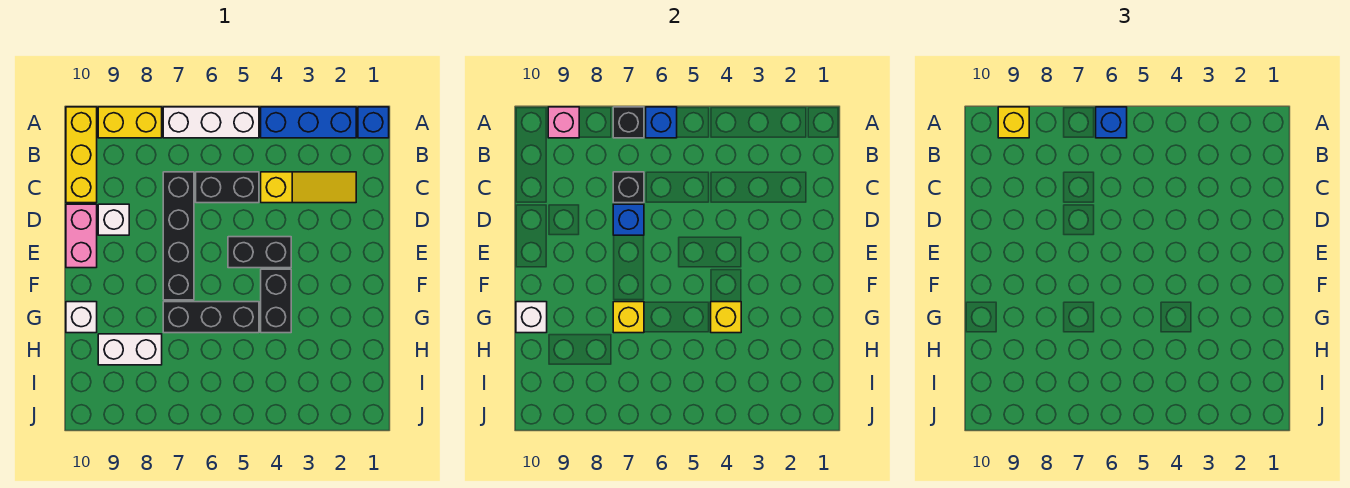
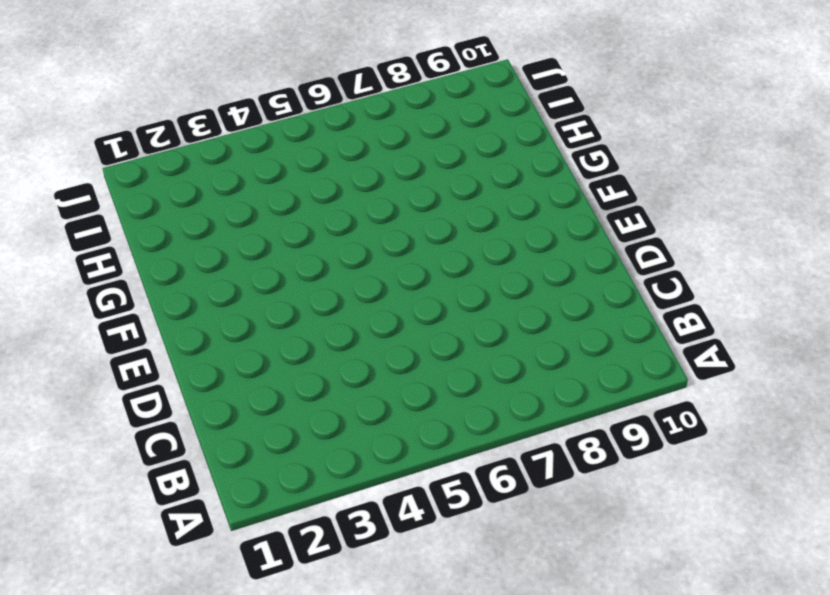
none -> blue brick A1 level 1
none -> blue brick A2:A4 level 1
none -> white brick A5:A7 level 1

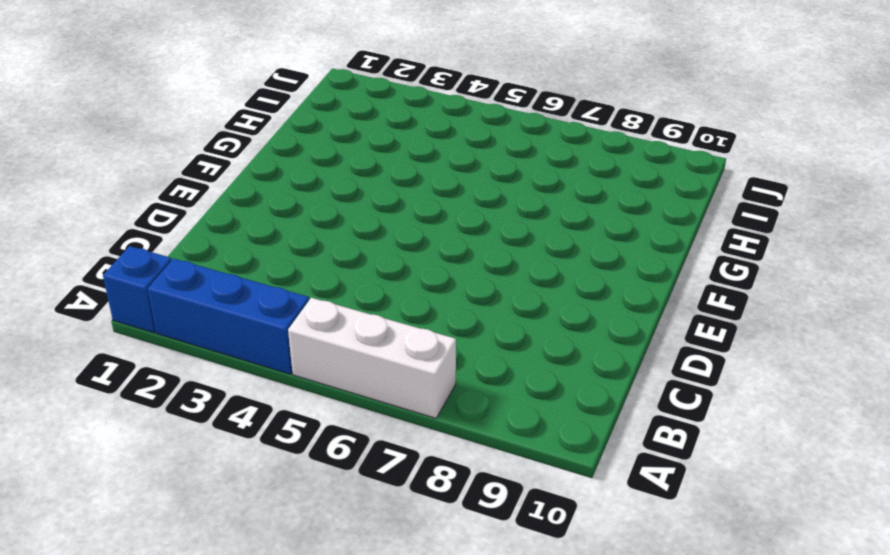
none -> yellow brick A8:A9 level 1
none -> yellow brick A10:C10 level 1
none -> yellow slope C2:C4 level 1 top 4

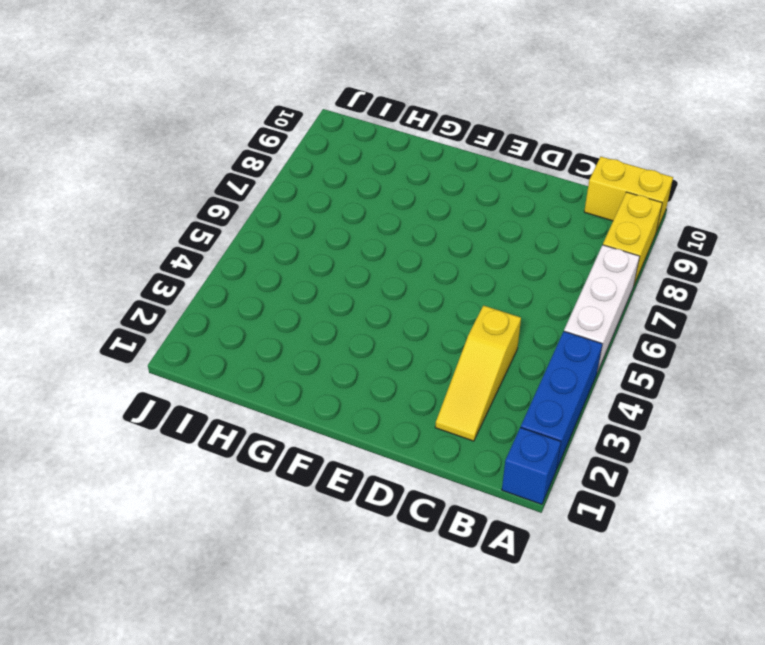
yellow brick A10:B10 level 1 -> yellow brick A10:C10 level 1
none -> black brick C5:C6 level 1
none -> black brick C7:F7 level 1
none -> white brick D9 level 1

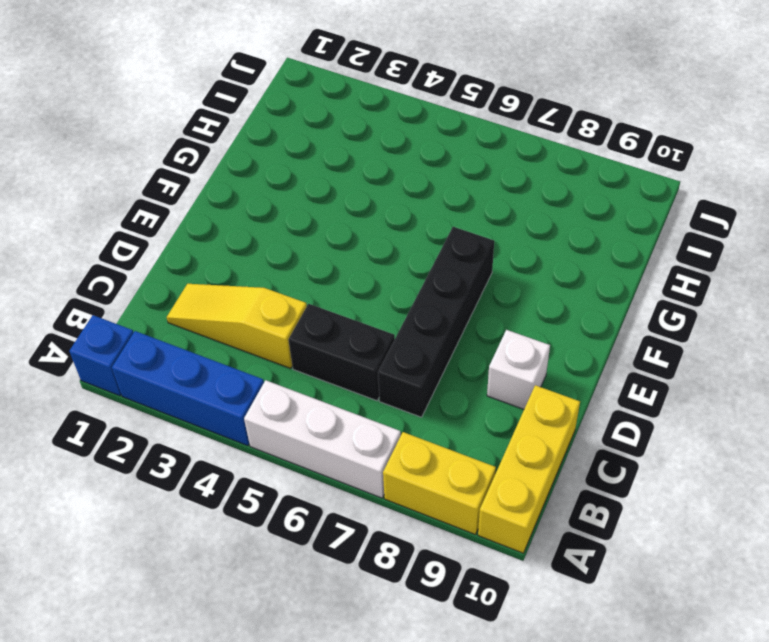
none -> pink brick D10:E10 level 1
none -> black brick E4:E5 level 1
none -> black brick F4:G4 level 1

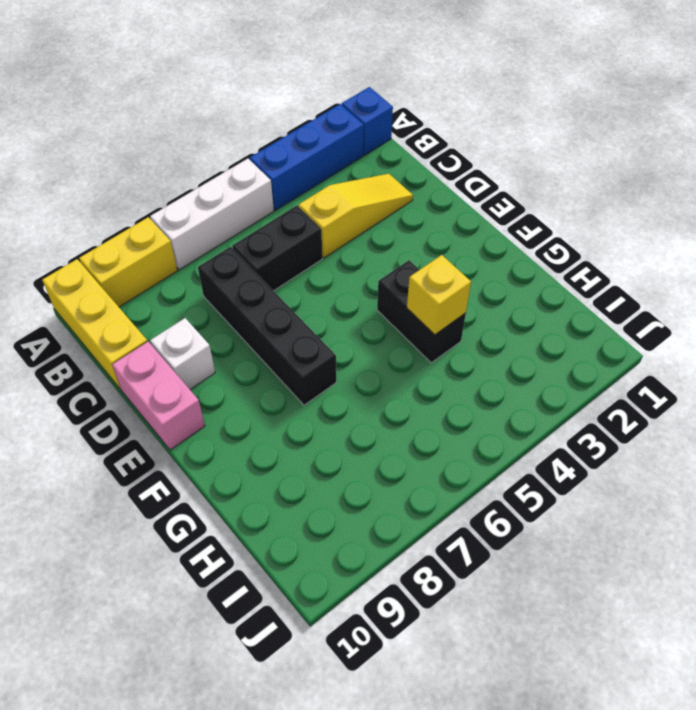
none -> black brick E4:E5 level 1
none -> black brick G5:G7 level 1
none -> white brick G10 level 1

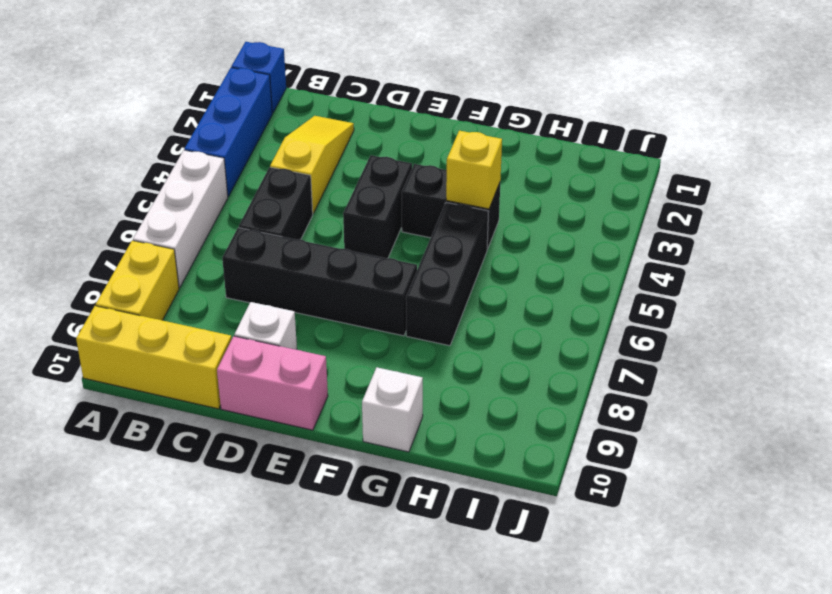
none -> white brick H8:H9 level 1
none -> blue brick A6 level 2
none -> black brick A7 level 2

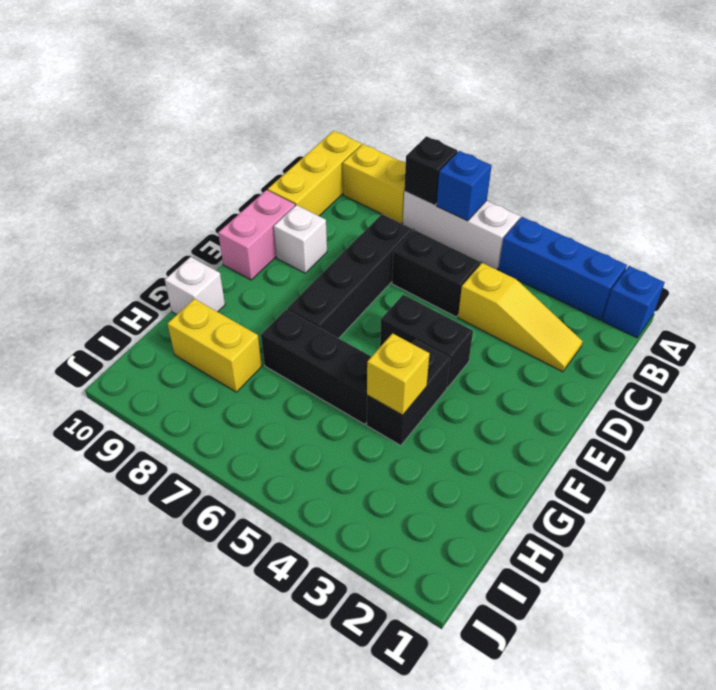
yellow brick H8:H9 level 1 -> white brick H8:H9 level 1
none -> pink brick A9 level 2
none -> black brick C7 level 2
none -> blue brick D7 level 2

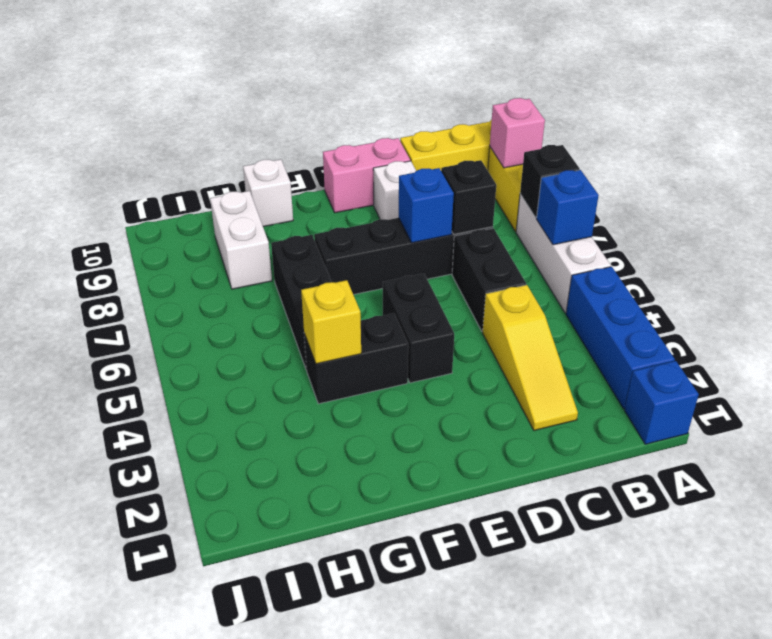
none -> yellow brick G7 level 2
none -> white brick G10 level 2
none -> blue brick A6 level 3

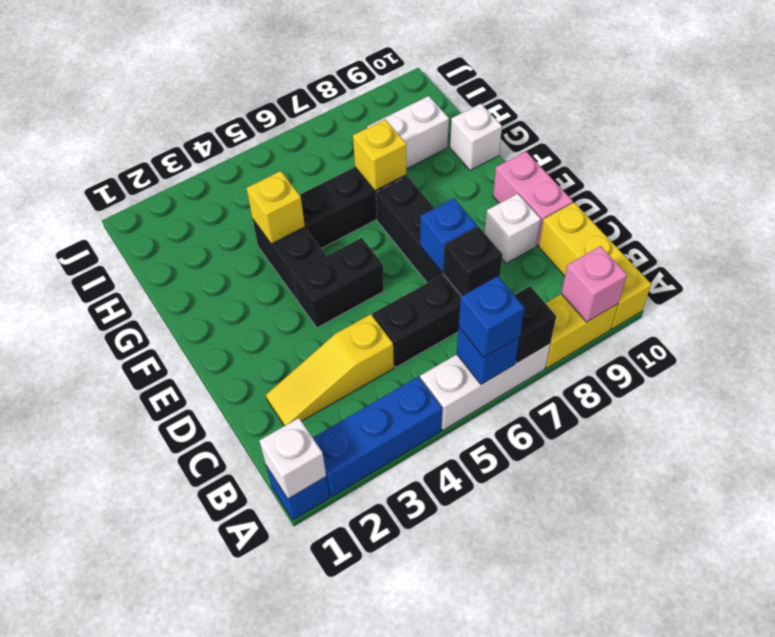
white brick A1 level 2 -> white brick G10 level 2
none -> yellow brick A9 level 3

